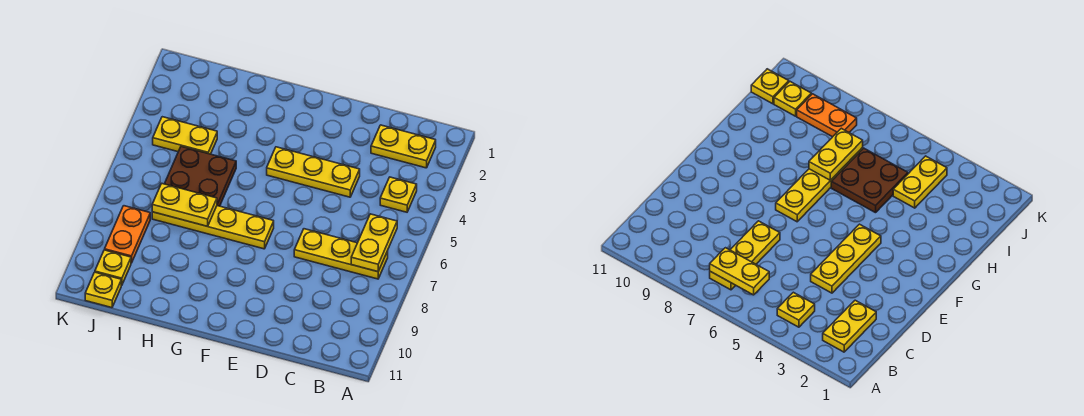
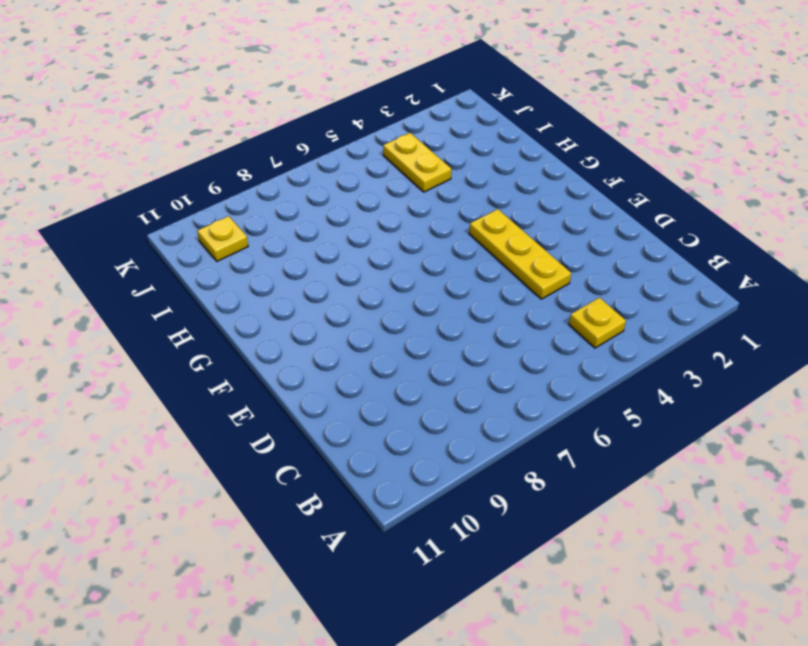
none -> yellow plate B2:C2 level 1
none -> yellow plate B7:D7 level 1
none -> yellow plate F7:I7 level 1

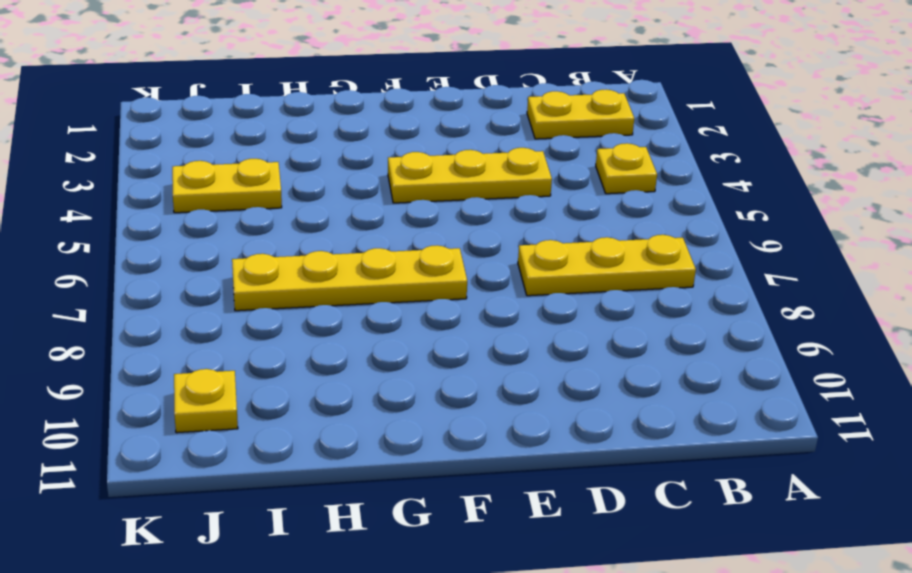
none -> brown plate H5:I6 level 1
none -> orange plate J8:J9 level 1
none -> yellow plate J11 level 1

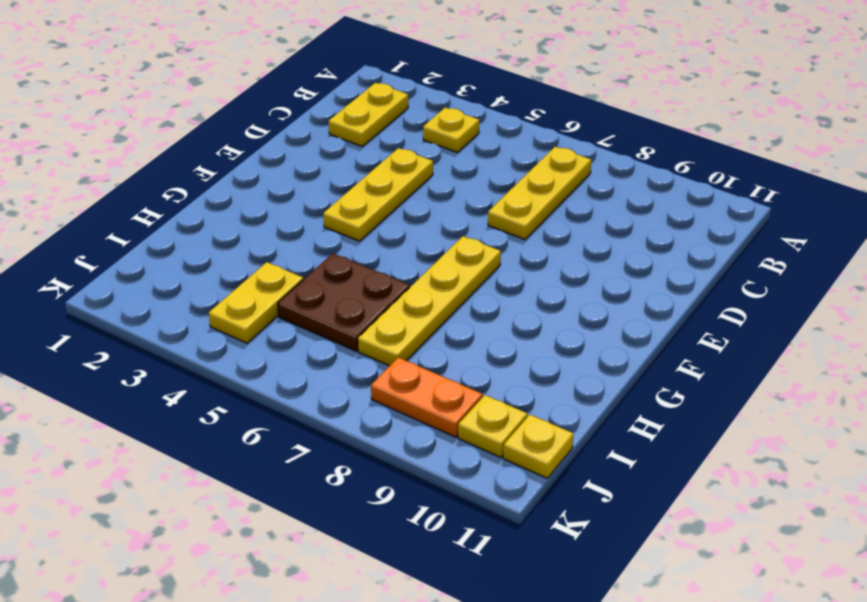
none -> yellow plate B6:B7 level 2
none -> yellow plate H7:I7 level 2

